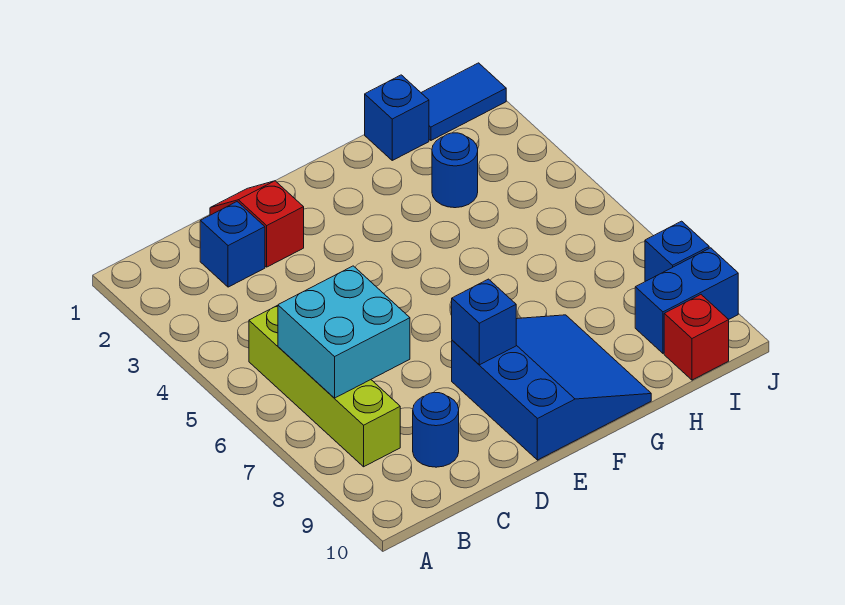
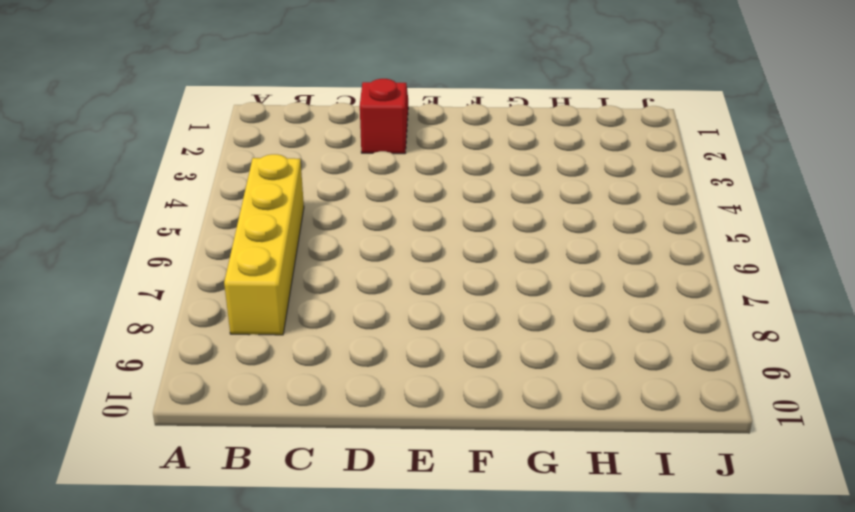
yellow brick B5:B8 level 1 -> lime brick B5:B8 level 1
none -> blue brick C2 level 1
none -> blue round brick C9 level 1
none -> blue slope E8:G10 level 1 top E

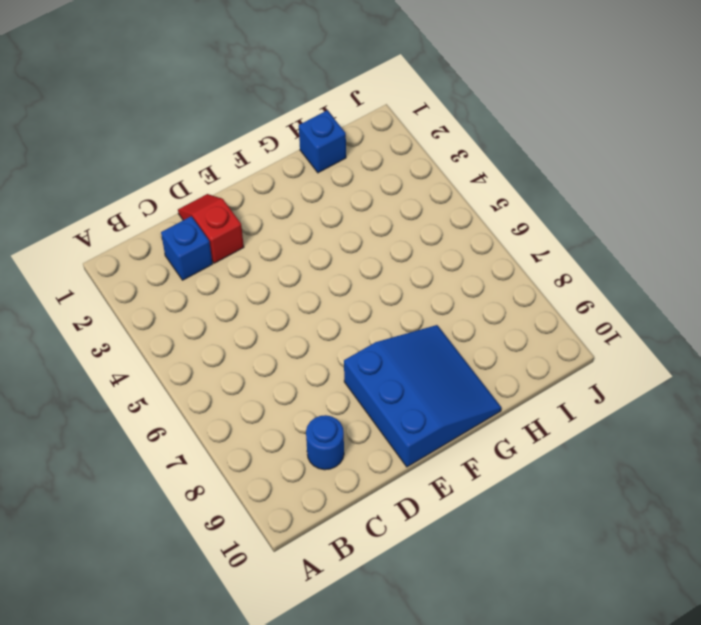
none -> lime brick B5:B8 level 1
none -> blue round brick H3 level 1
none -> blue tile I1:J1 level 1

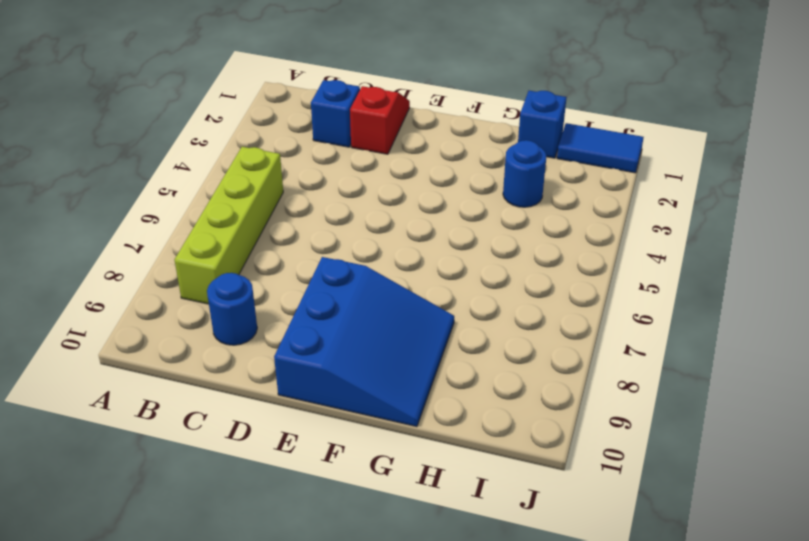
none -> blue brick I9:J9 level 1
none -> red brick I10 level 1
none -> blue brick J8 level 1

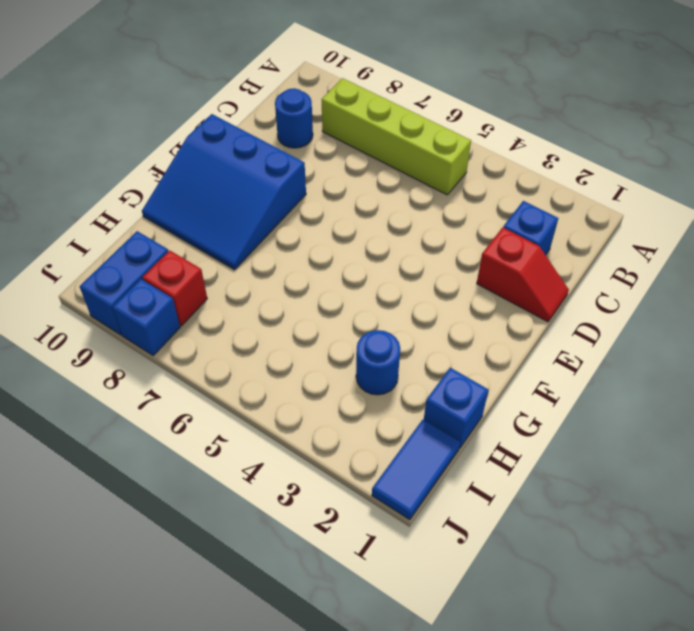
red brick I8 level 1 -> red brick I10 level 1
none -> cyan brick B6:C7 level 2
none -> blue brick E8 level 2

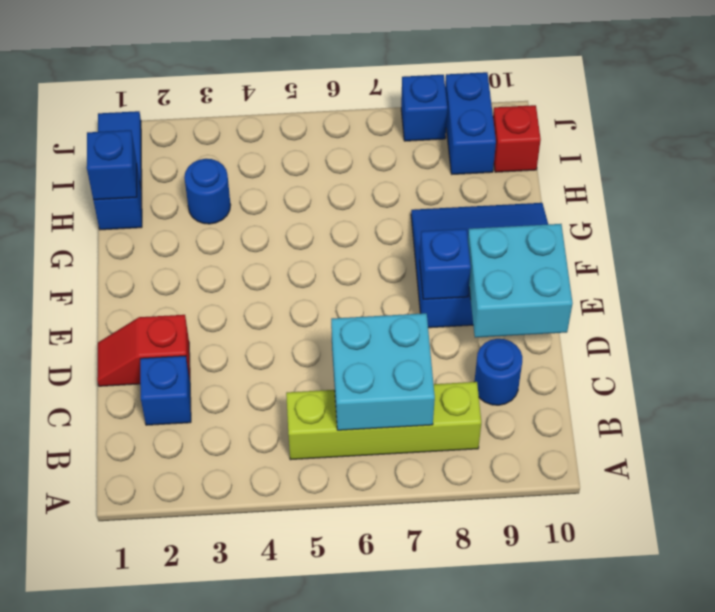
cyan brick D9:E10 level 2 -> none
blue brick H1 level 2 -> none

